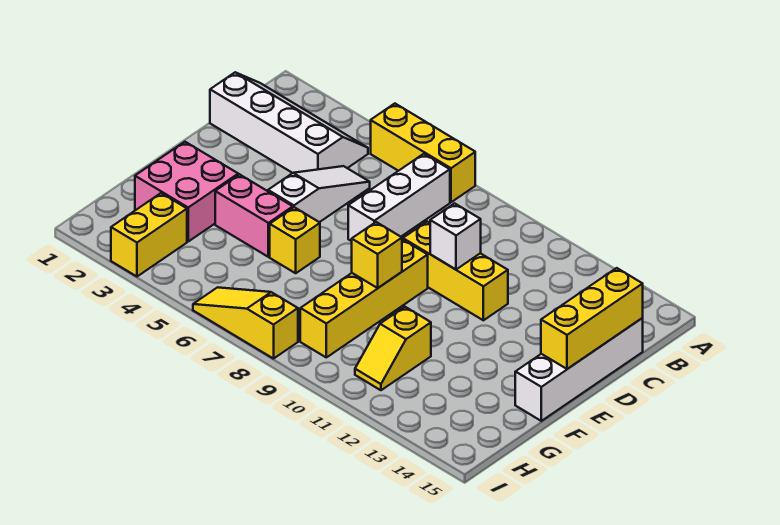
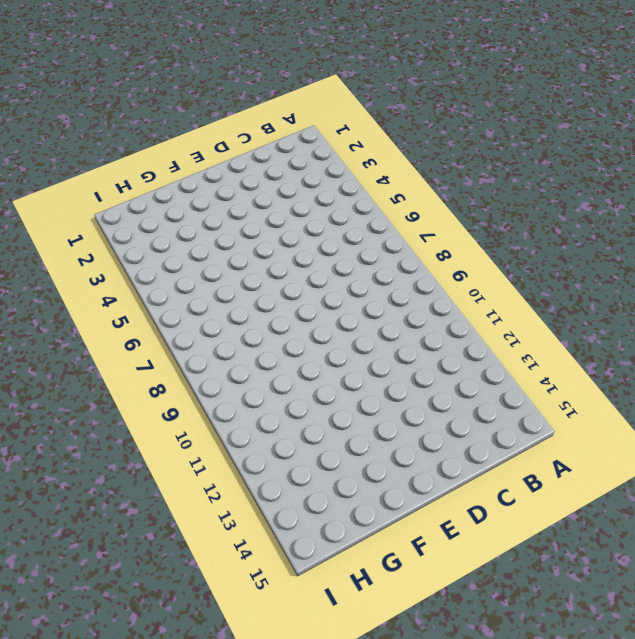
none -> yellow brick A5:A7 level 1
none -> white slope B1:C4 level 1 top C
none -> white brick B7:D7 level 1

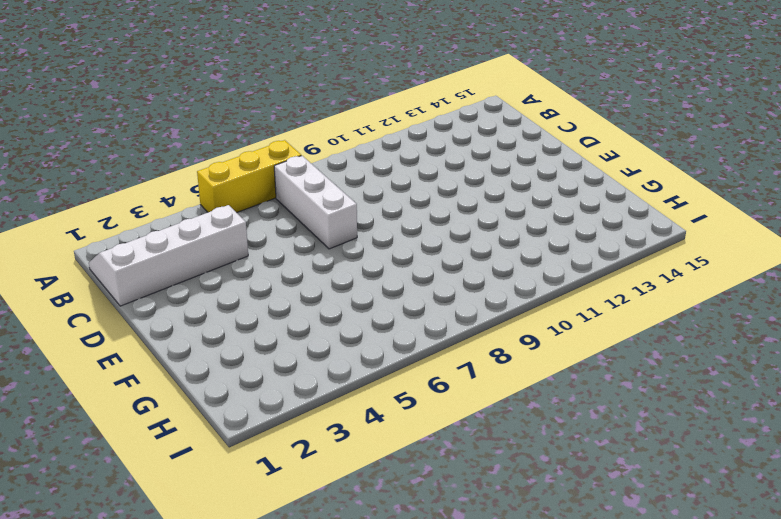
none -> white slope C5:E5 level 1 top E
none -> white brick C15:F15 level 1
none -> yellow brick D9:D11 level 1

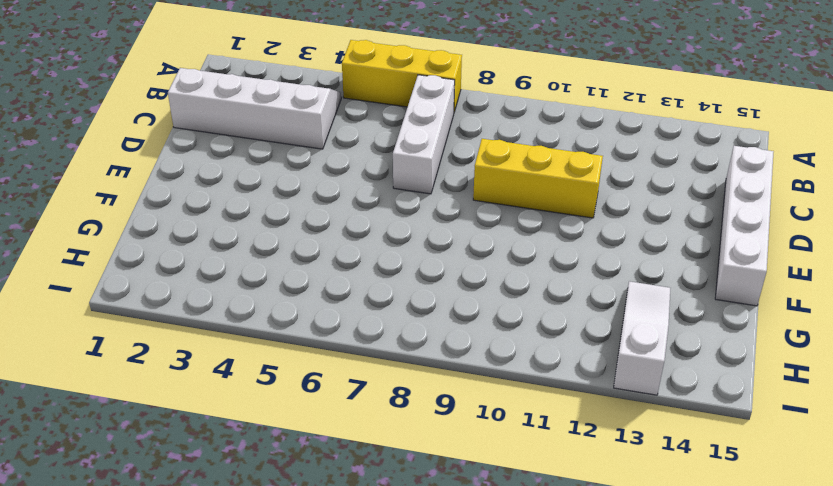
white slope G13:I13 level 1 top I -> white slope C5:E5 level 1 top E
none -> yellow brick E9:H9 level 1
none -> pink brick F2:G3 level 1
none -> pink brick F4:F5 level 1

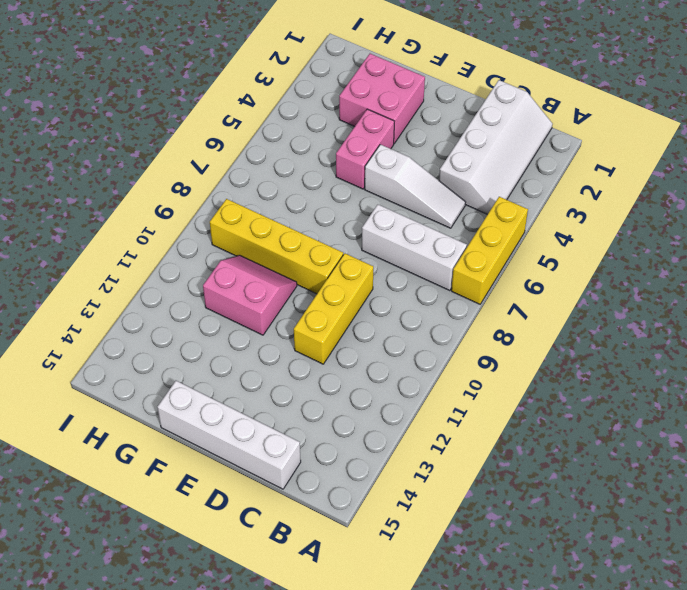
pink slope F10:G11 level 1 top 11 -> yellow slope G11:H11 level 1 top G
none -> yellow brick F6 level 1
none -> yellow brick H3:I3 level 1
none -> yellow slope I6:I8 level 1 top 8

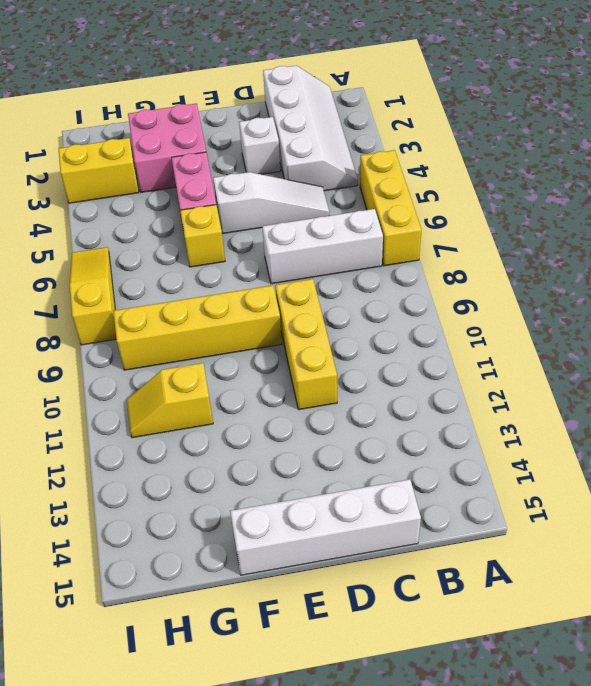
white brick D3 level 1 -> white brick D10 level 2
none -> yellow brick C15:E15 level 2
none -> yellow brick F9 level 2

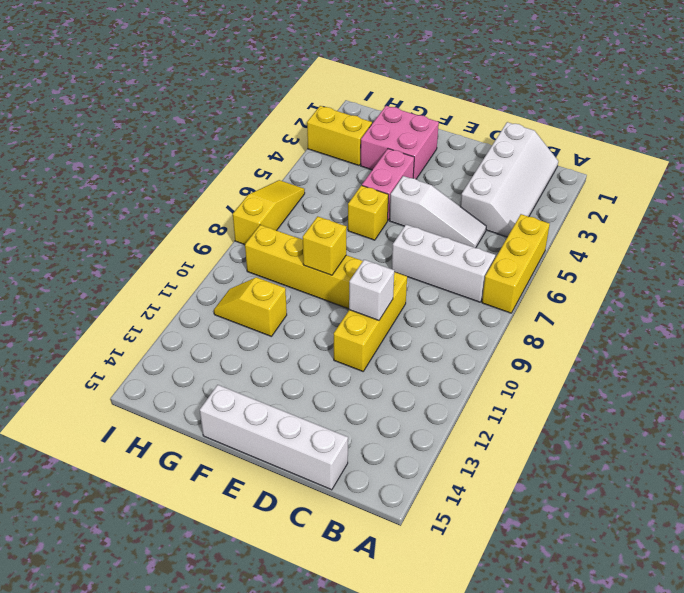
none -> yellow brick C15:E15 level 2

